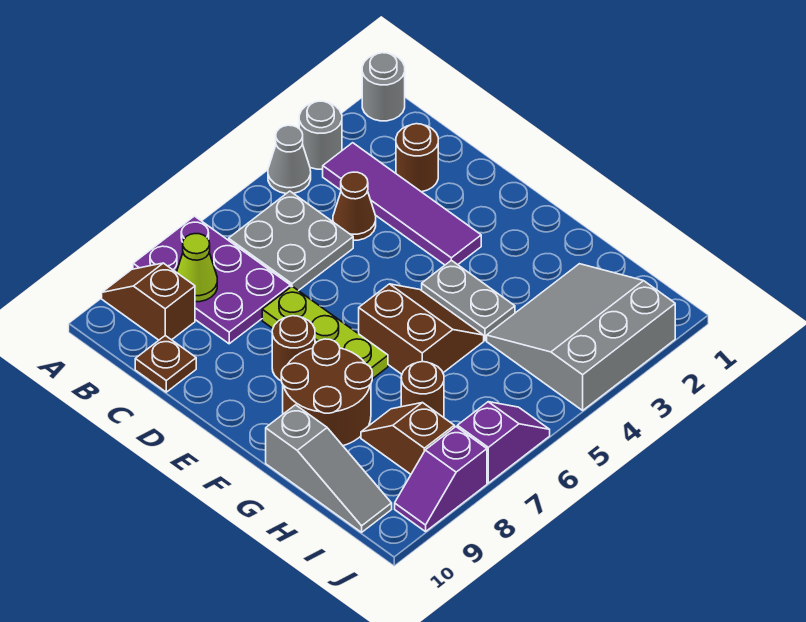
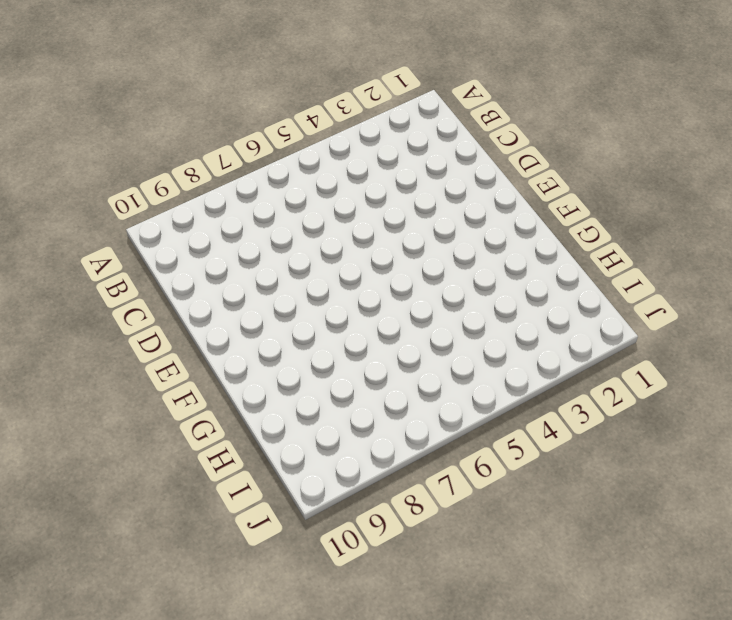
none -> grey round brick A1 level 1
none -> grey round brick A3 level 1
none -> grey cone A4 level 1

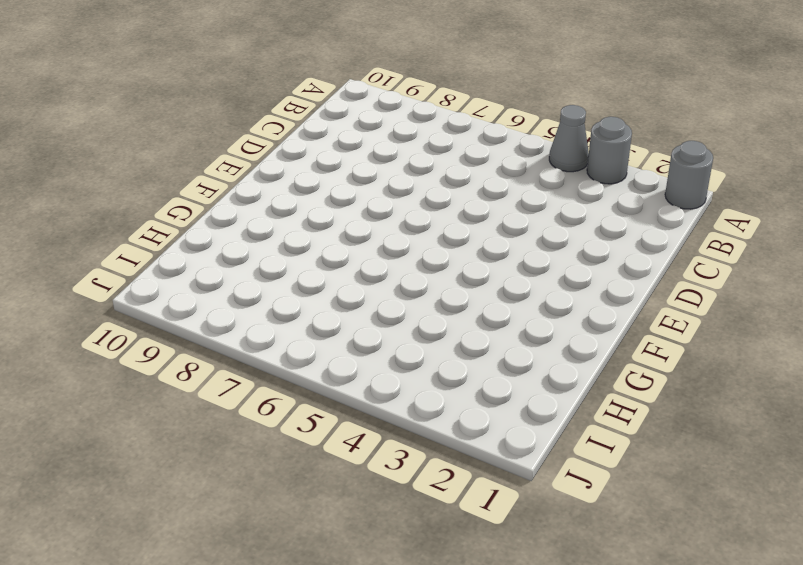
none -> purple plate A7:C8 level 1
none -> brown slope A9:B9 level 1 top B
none -> purple tile B3:E3 level 1

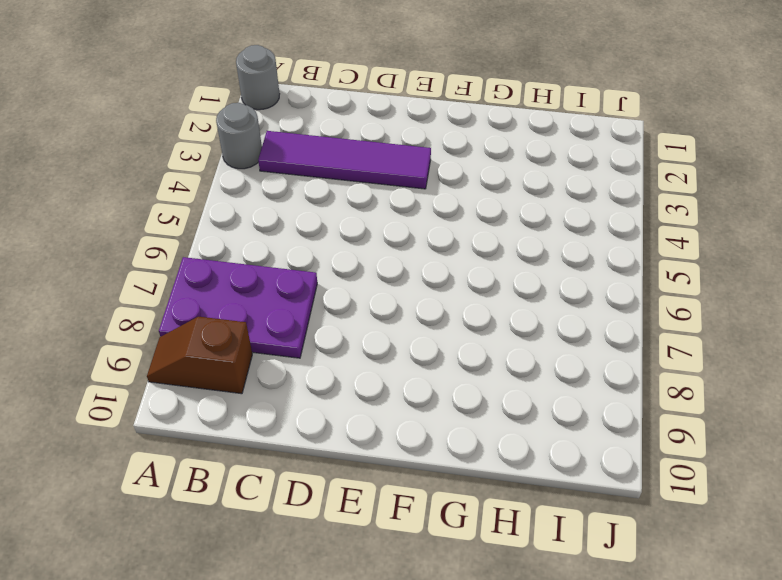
none -> grey cone A4 level 1
none -> grey plate B5:C6 level 1
none -> brown round brick C2 level 1

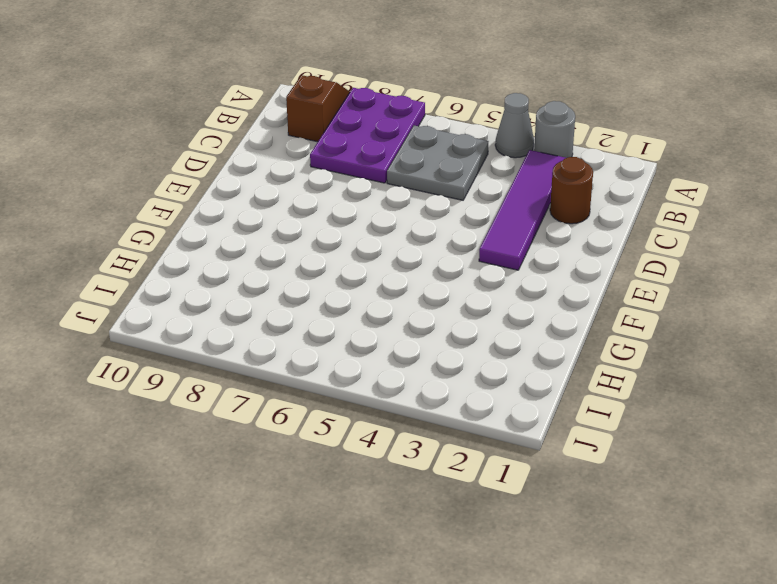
none -> grey round brick A1 level 1
none -> brown cone C4 level 1
none -> brown plate C10 level 1

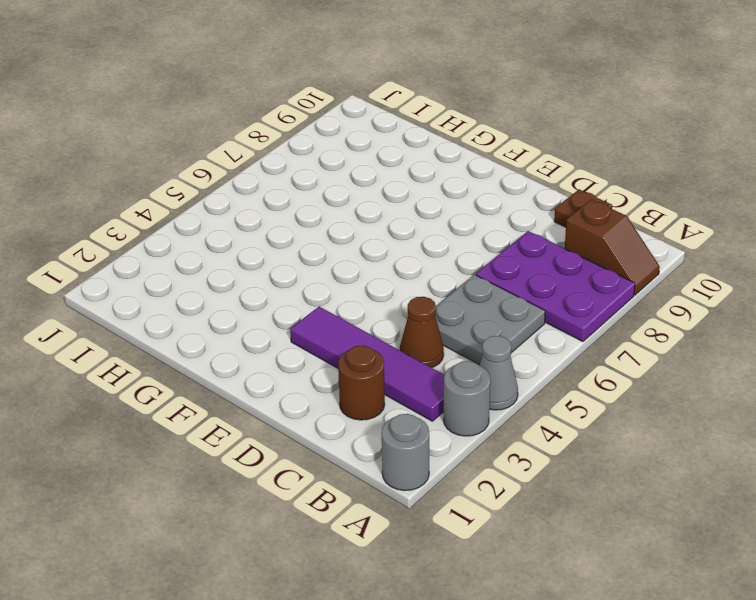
none -> lime plate D7:F7 level 1
none -> brown round brick E8 level 1
none -> grey plate F4:G4 level 1

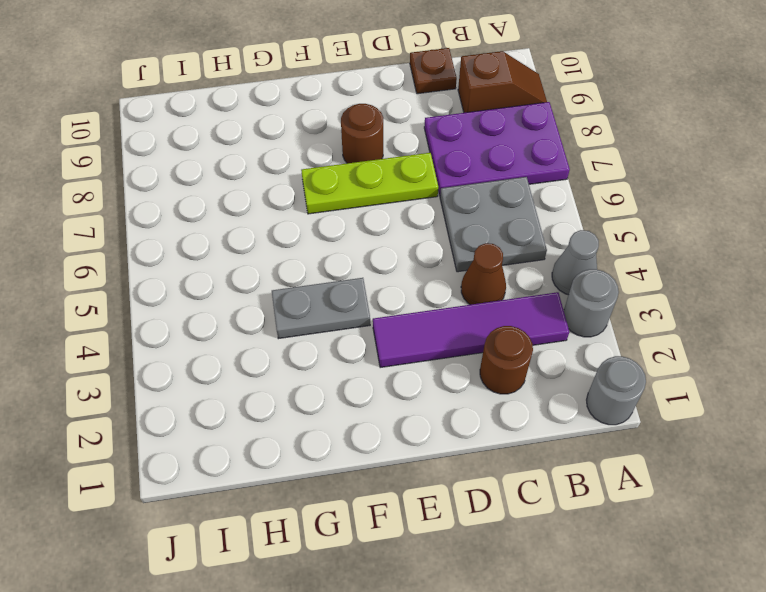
none -> brown slope F5:G6 level 1 top 6
none -> brown round brick F8:G9 level 1
none -> grey slope G10:I10 level 1 top G

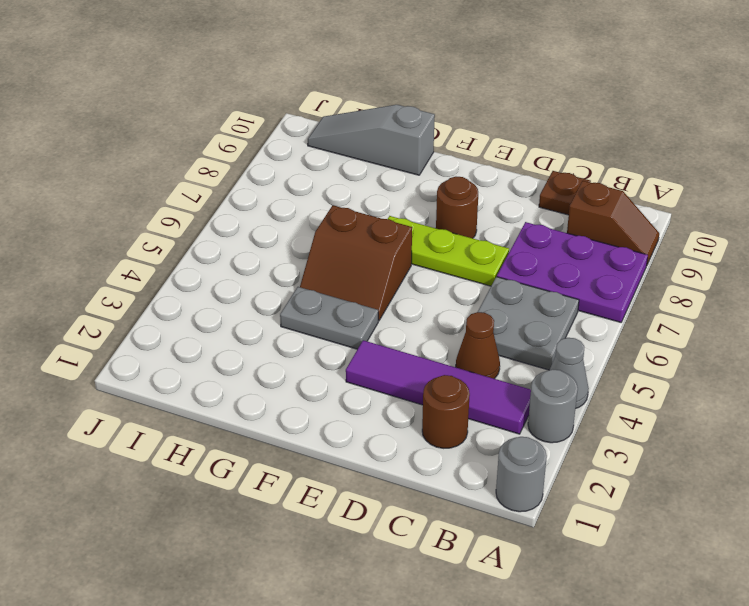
none -> brown round brick F8:G9 level 1
none -> grey slope H2:J4 level 1 top J
none -> brown round brick H7 level 1

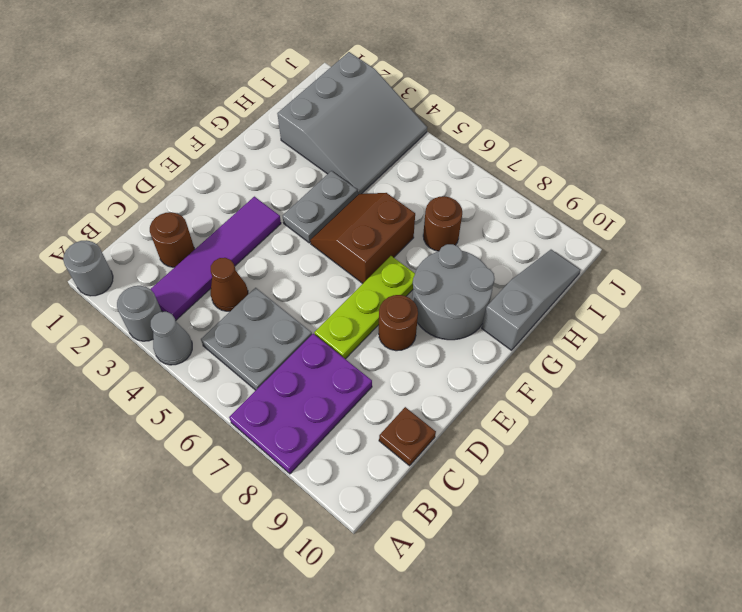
grey round brick F8:G9 level 1 -> brown round brick F8:G9 level 1
grey slope H2:J4 level 1 top 2 -> grey slope H2:J4 level 1 top J
none -> brown slope A9:B9 level 1 top B
none -> brown slope H8:I8 level 1 top I
none -> purple slope J6:J7 level 1 top 7

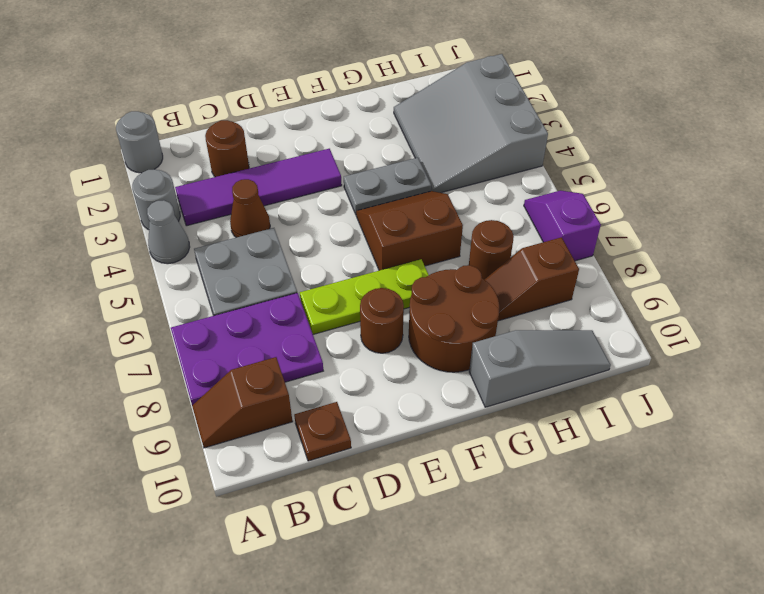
none -> purple slope J8:J9 level 1 top 8
none -> lime cone B8 level 2

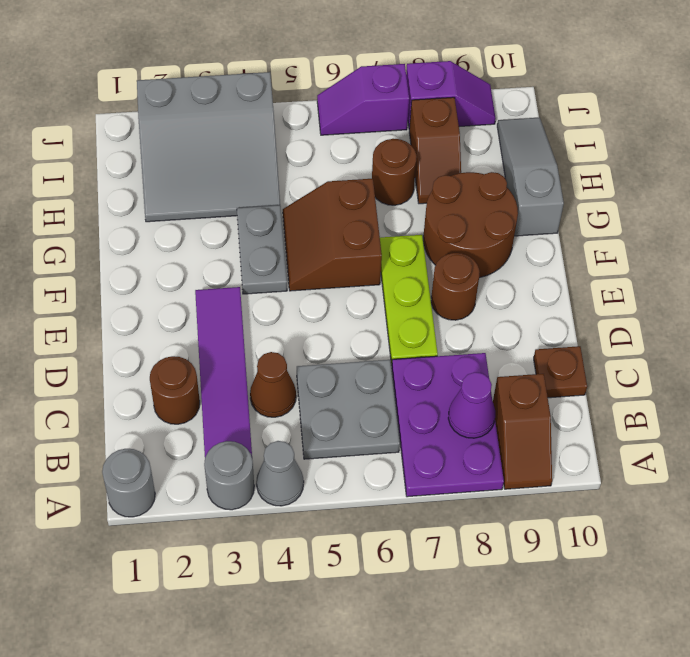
purple cone B8 level 2 -> lime cone B8 level 2

